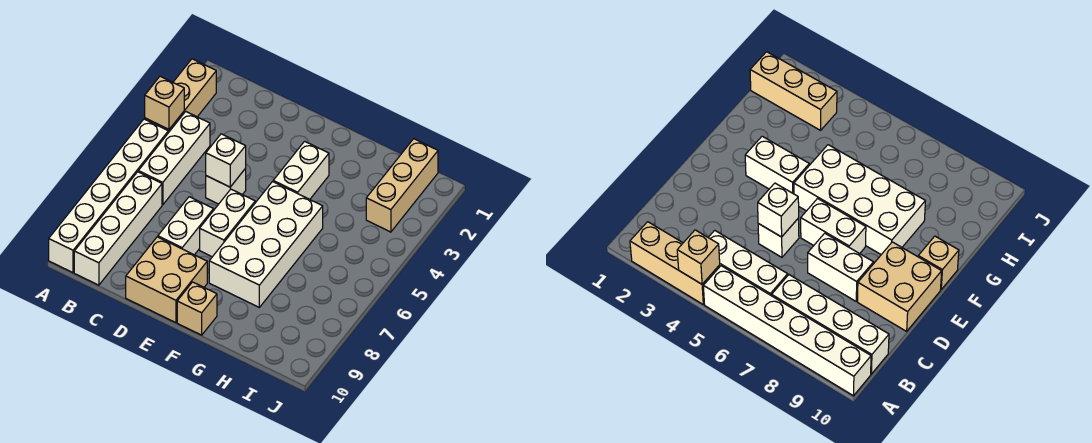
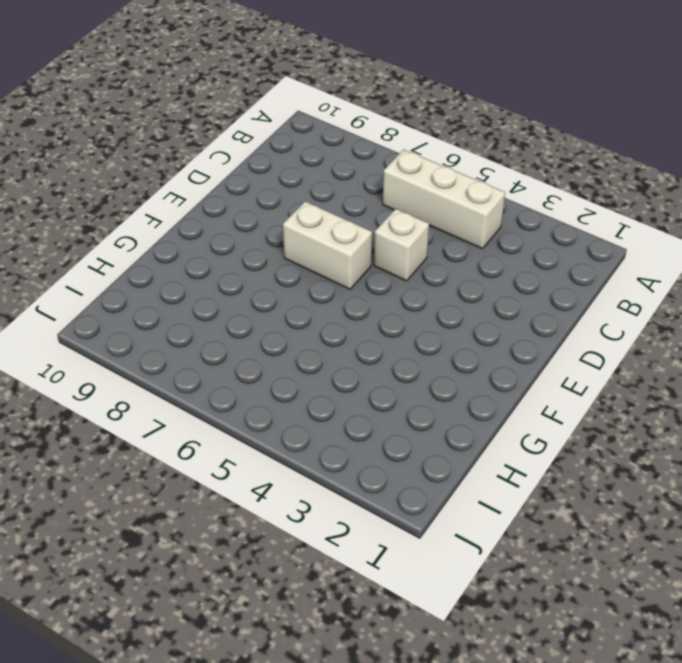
none -> tan brick A2:A4 level 1
none -> white brick A5:A10 level 1
none -> white brick B7:B10 level 1

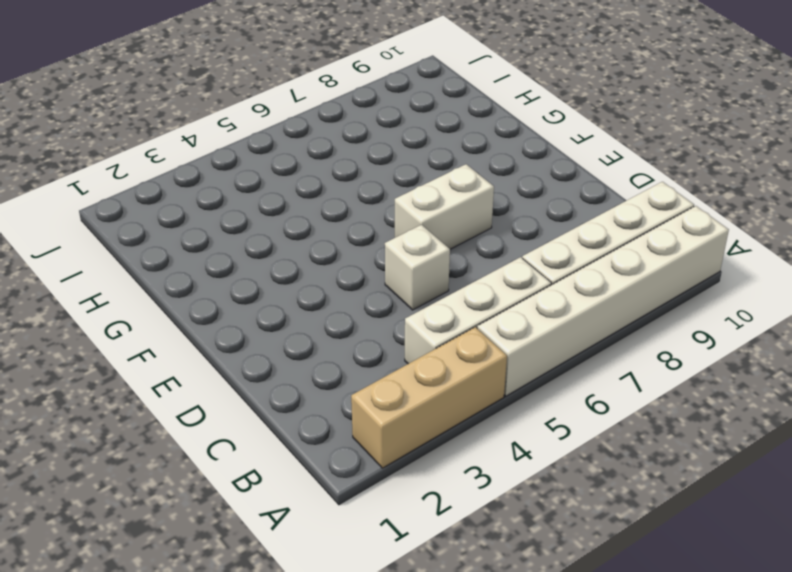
none -> white brick D7:D8 level 1
none -> tan brick D9:E10 level 1
none -> white brick F3:F4 level 1

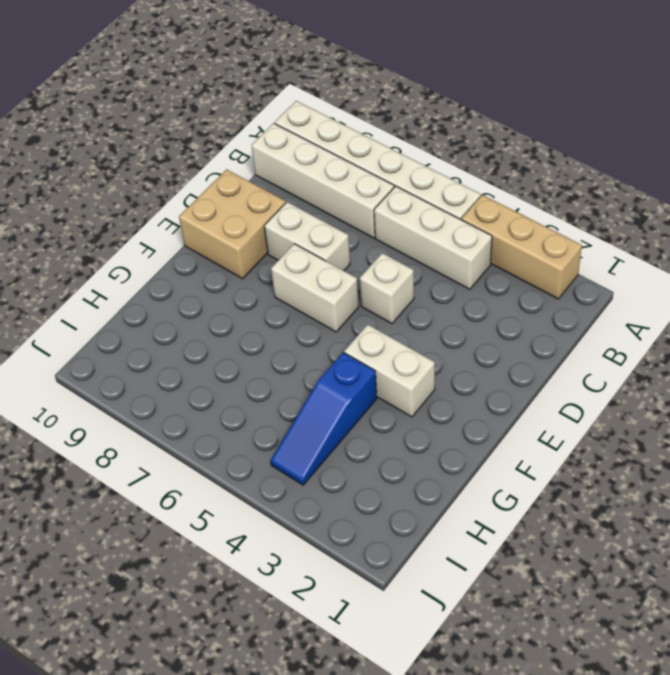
blue slope G4:I4 level 1 top G -> none
none -> white brick F5:G8 level 1
none -> tan brick F10 level 1
none -> tan brick I1:I3 level 1

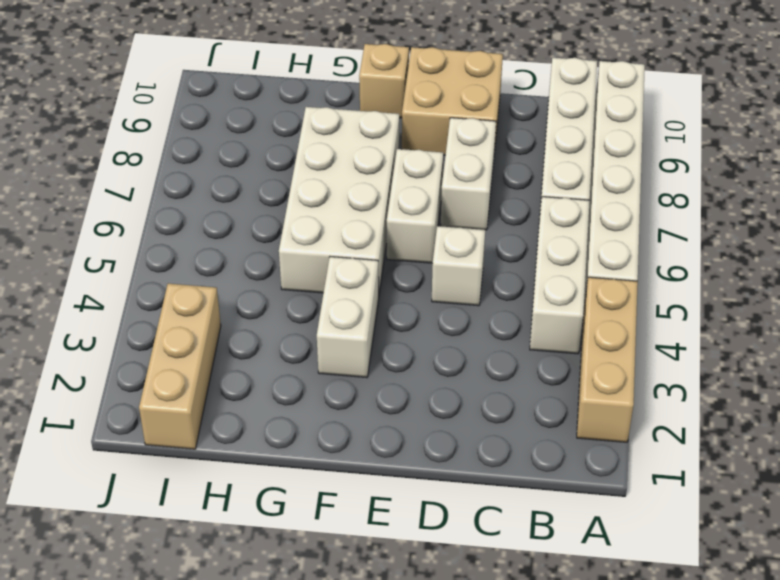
none -> tan brick A4 level 2
none -> white brick D5 level 2

